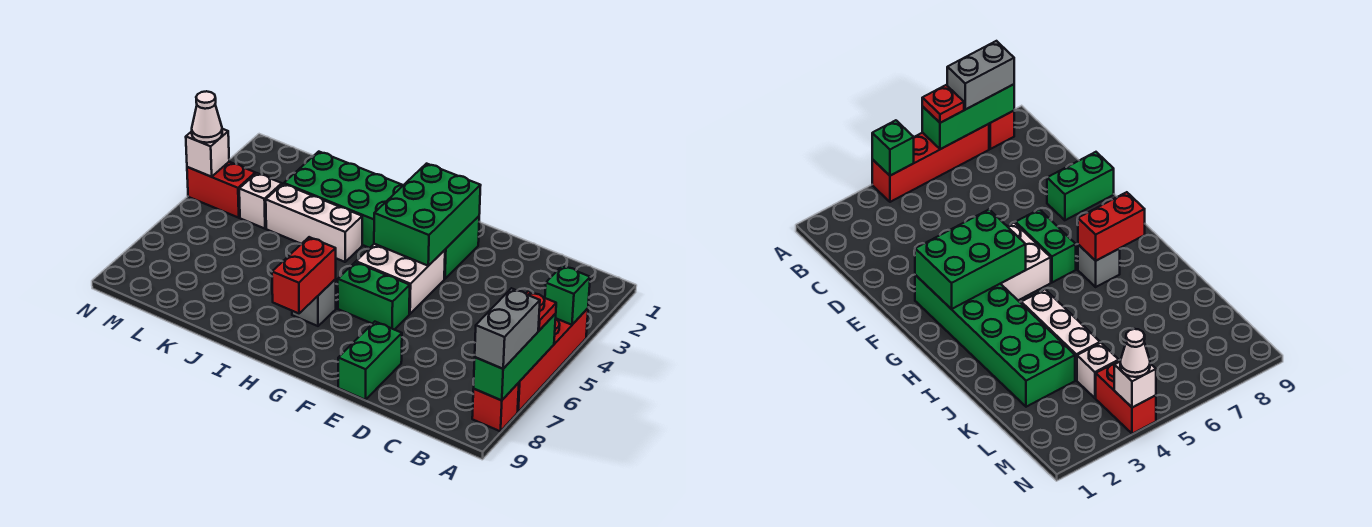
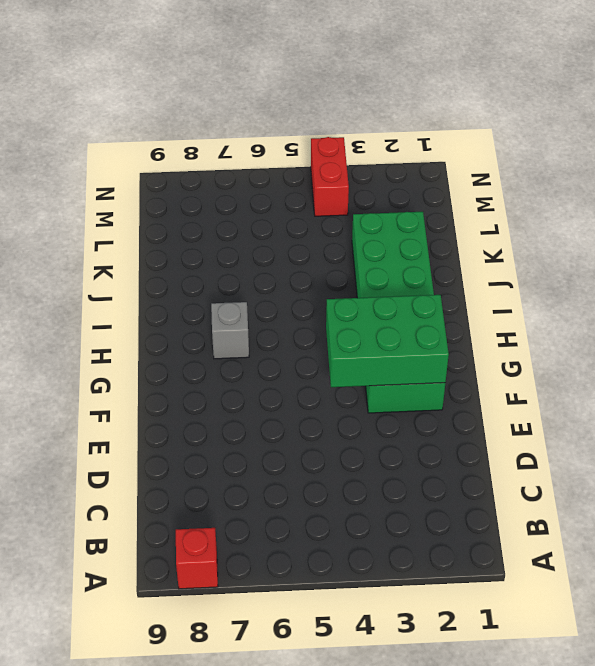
none -> red brick A4:A7 level 1
none -> green brick E8:E9 level 1
none -> white brick F4:G5 level 1

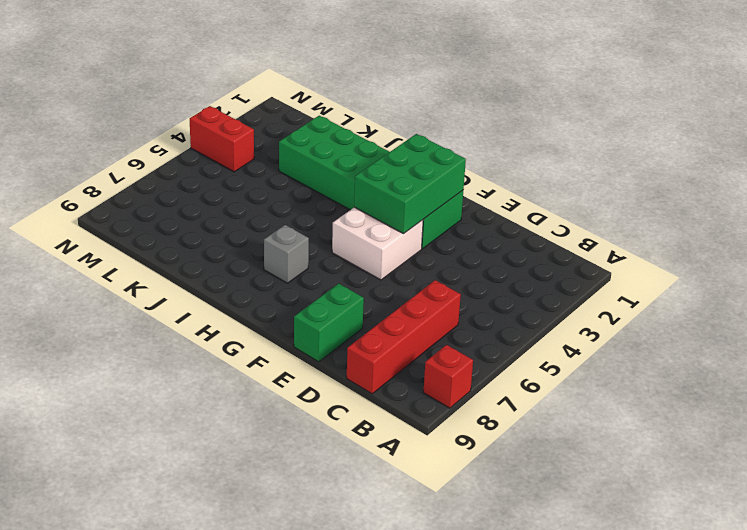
red brick C6:C9 level 1 -> red brick A4:A7 level 1
none -> green brick F6:G6 level 1
none -> white brick I4:K4 level 1
none -> white brick L4 level 1

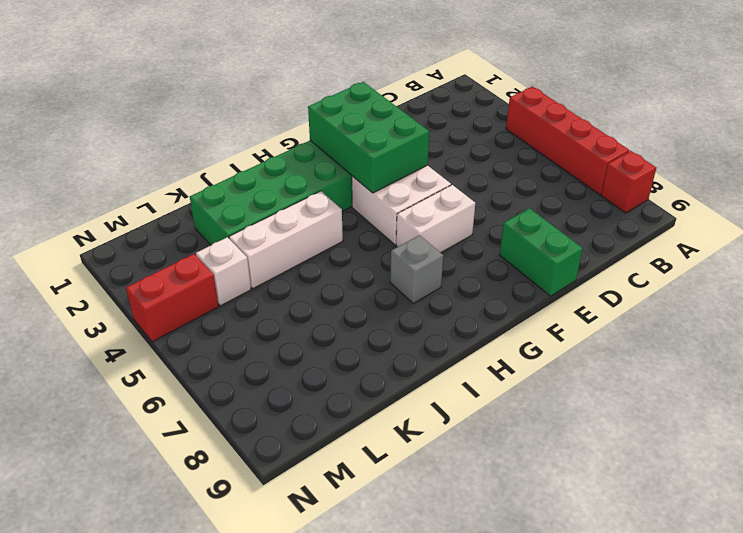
white brick F6:G6 level 1 -> green brick F6:G6 level 1
none -> green brick A4 level 2
none -> green brick A6:A8 level 2
none -> red brick H7:H8 level 2

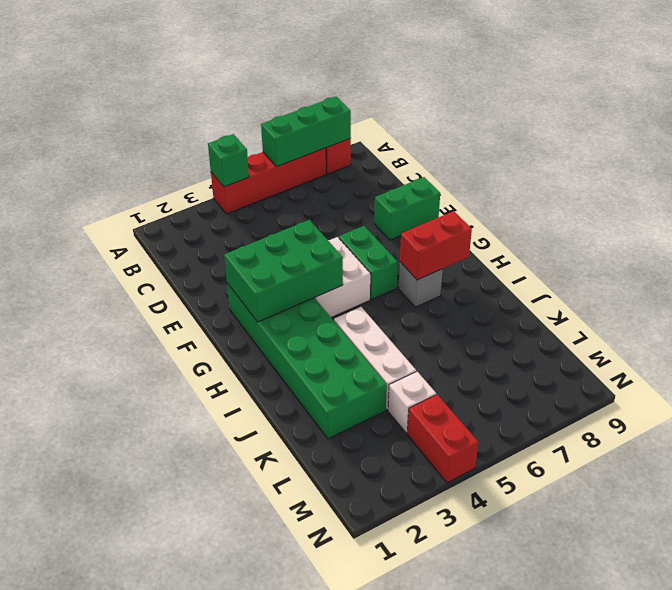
none -> white brick N4 level 2
none -> red plate A6 level 3
none -> grey brick A7:A8 level 3

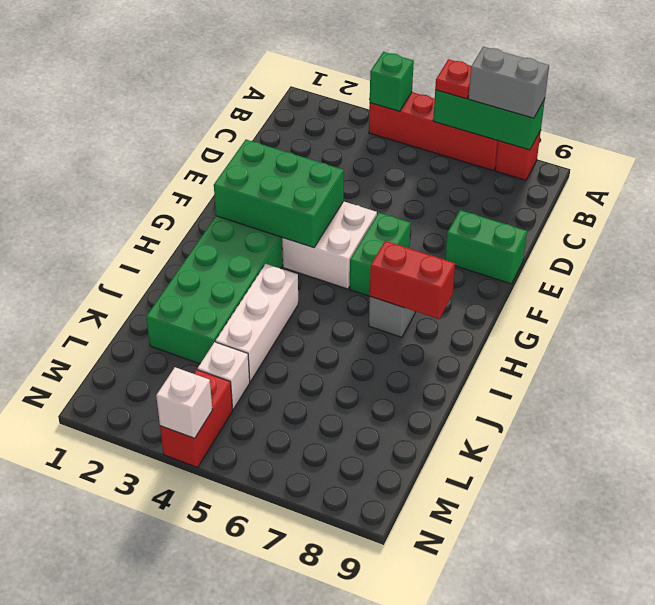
none -> white cone N4 level 3

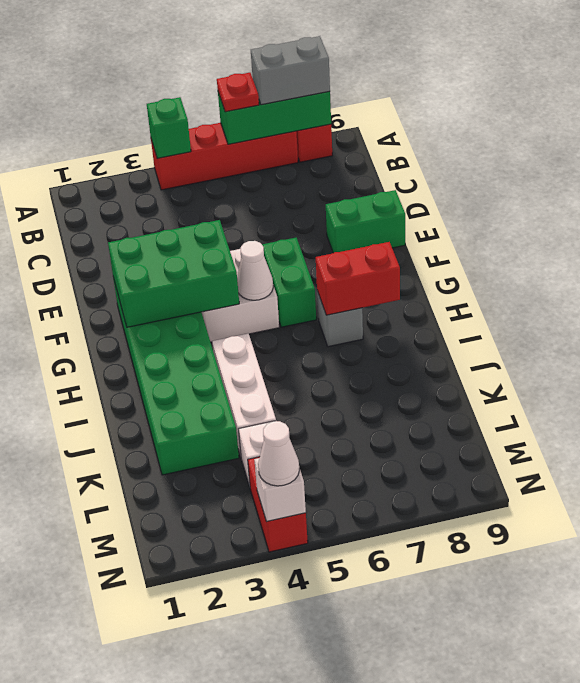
white cone G5 level 2 -> none

